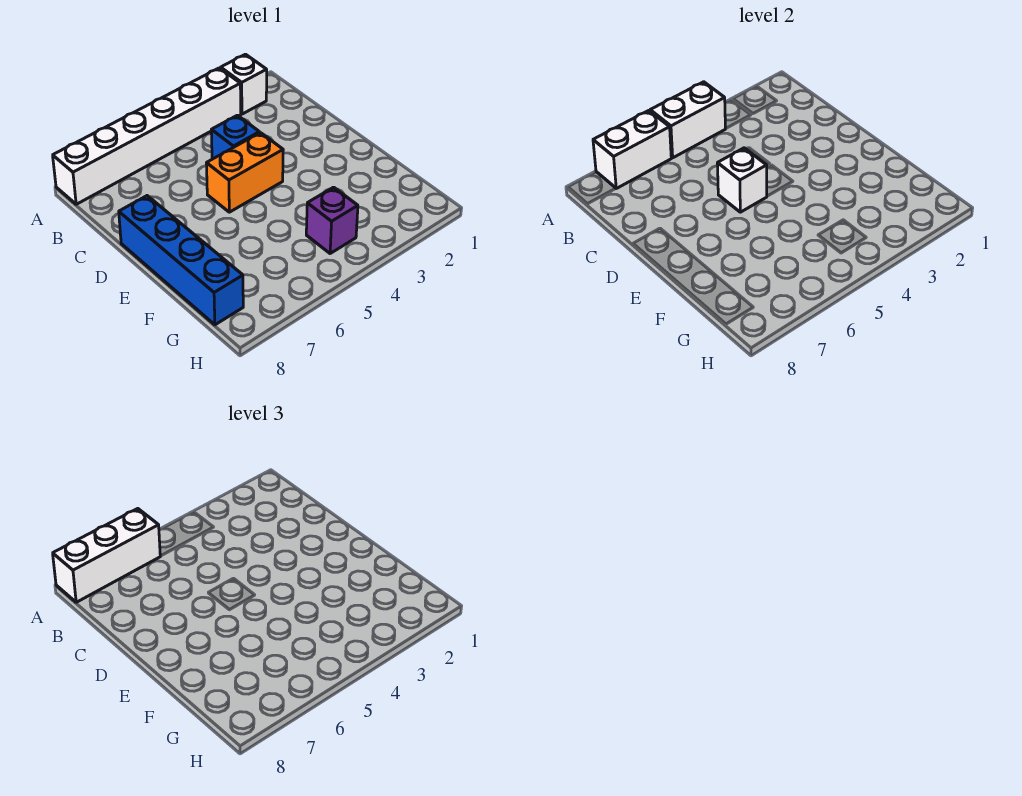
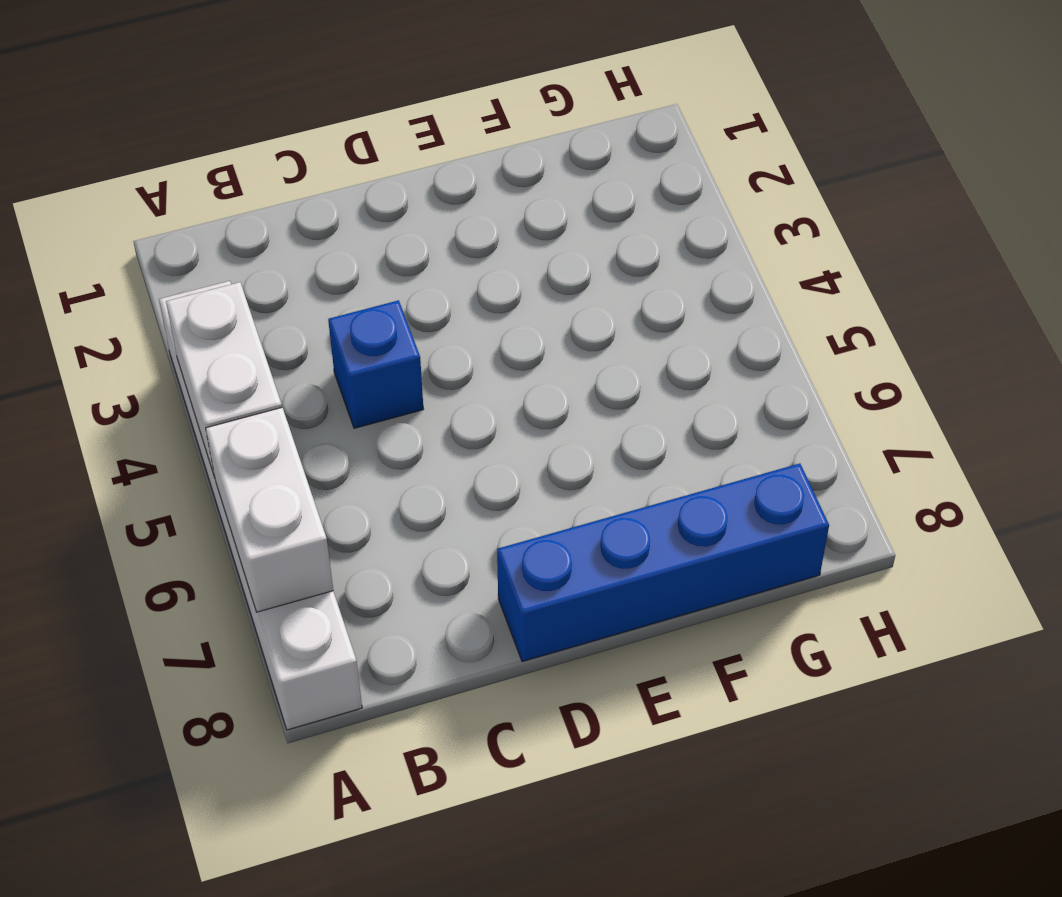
none -> white brick A2 level 1
none -> orange brick D4:D5 level 1

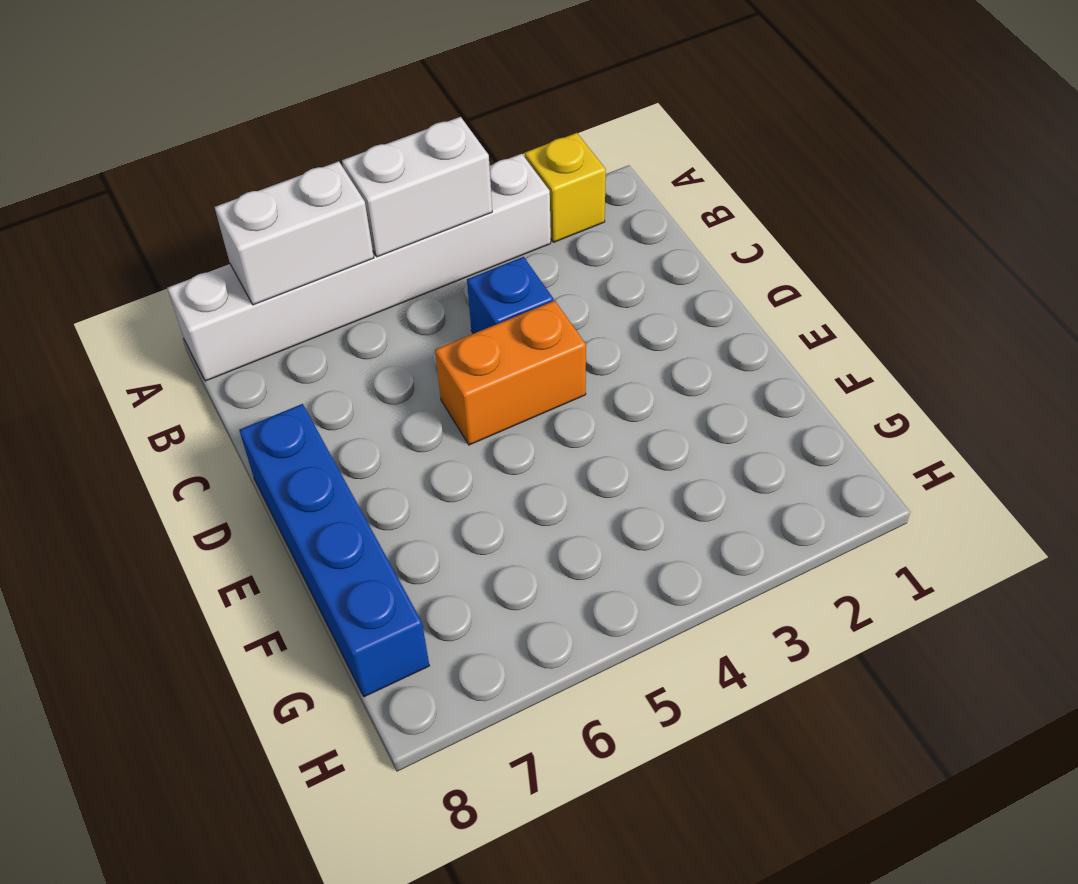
yellow brick A2 level 1 -> white brick A2 level 1
none -> purple brick G4 level 1
none -> white brick D5 level 2

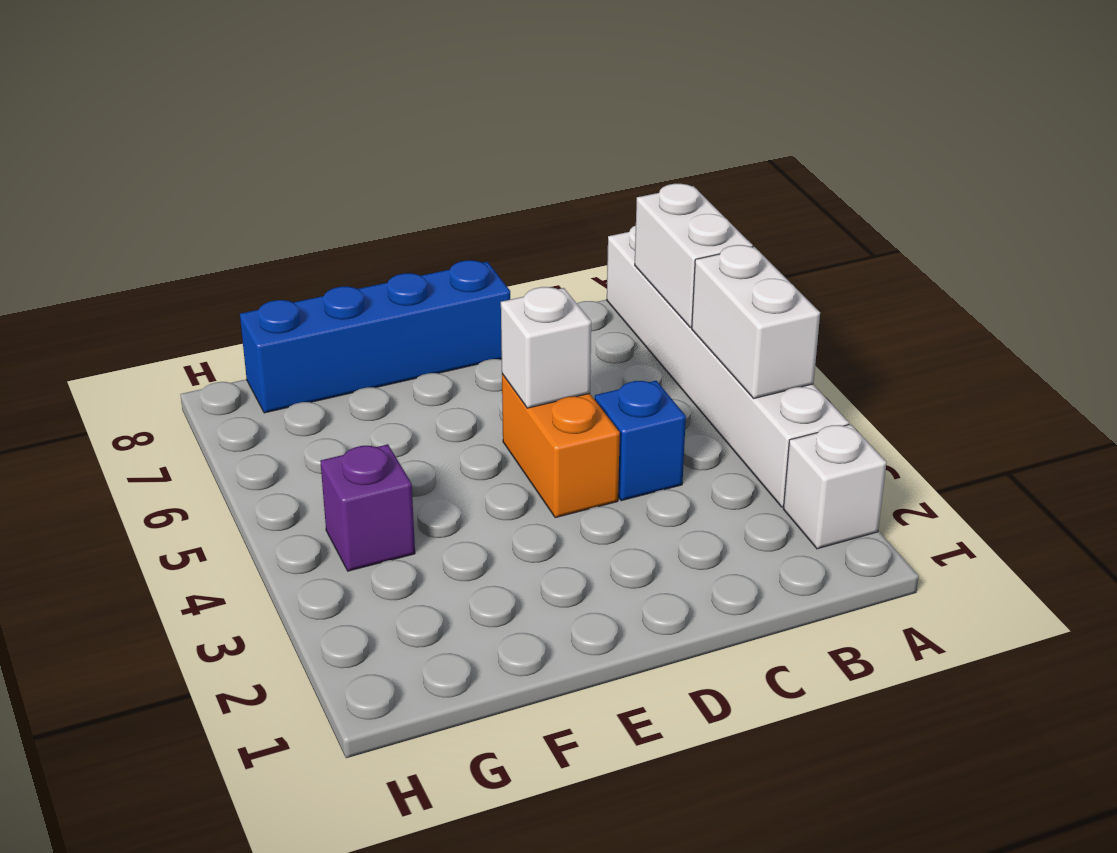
none -> white brick A6:A8 level 3

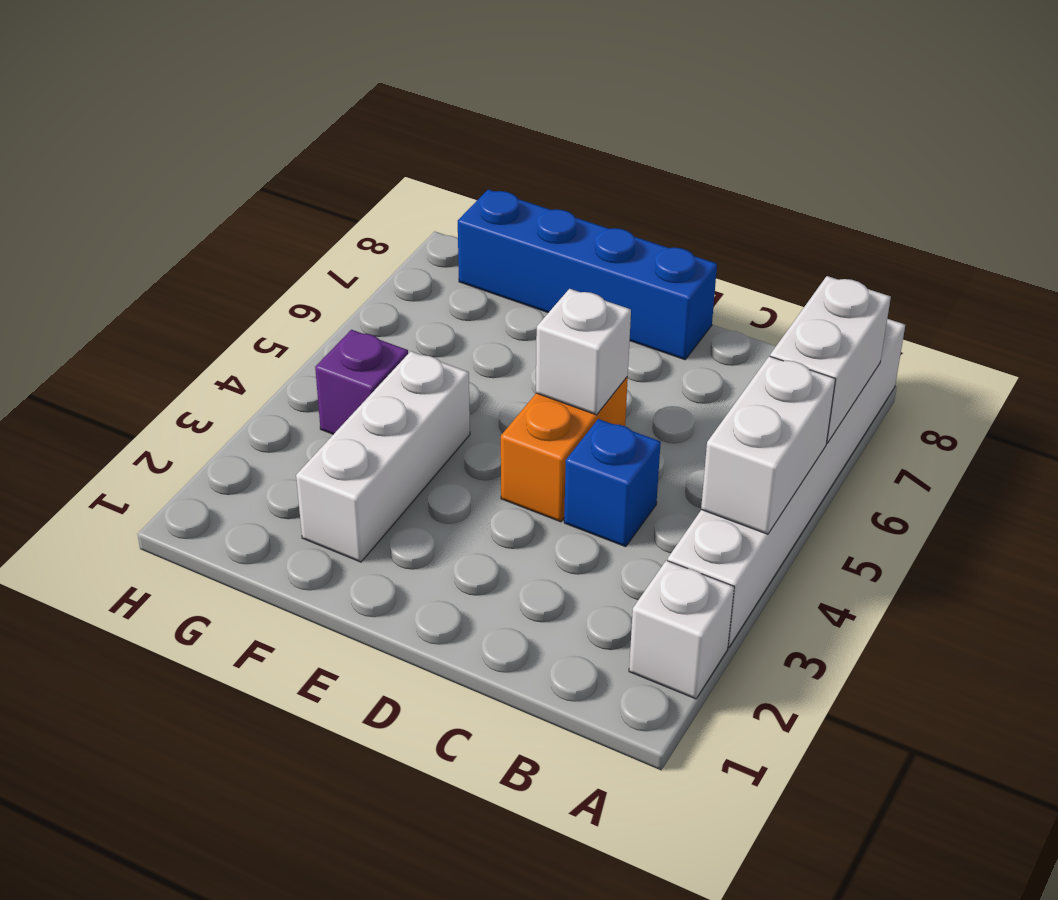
white brick F2:F4 level 1 -> white brick A6:A8 level 3

